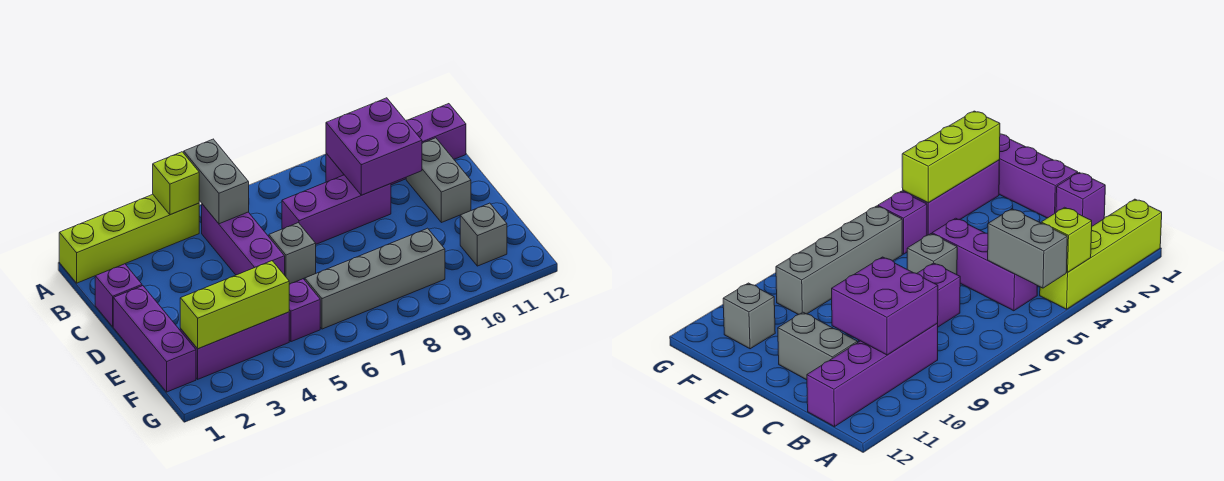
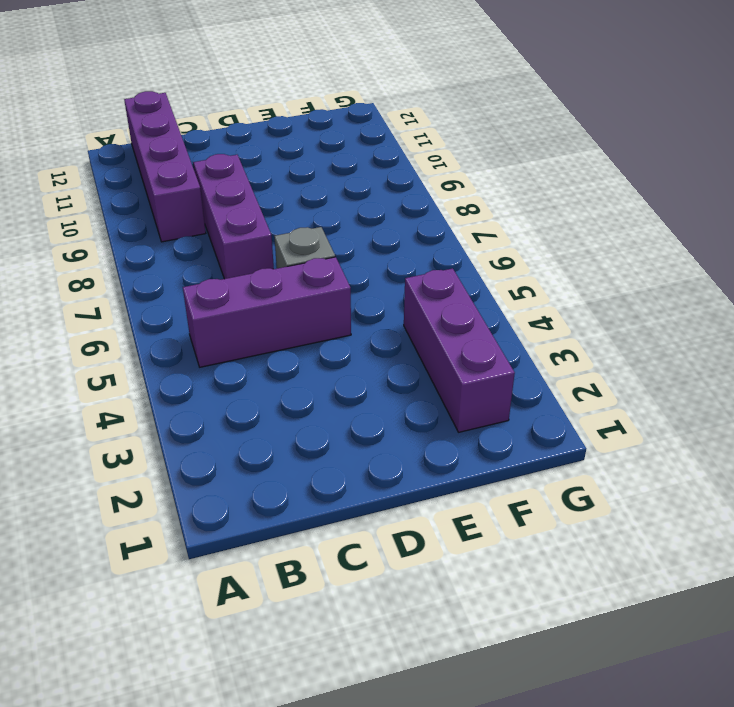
none -> lime brick A1:A4 level 1
none -> purple brick C1 level 1
none -> grey brick C11:D11 level 1

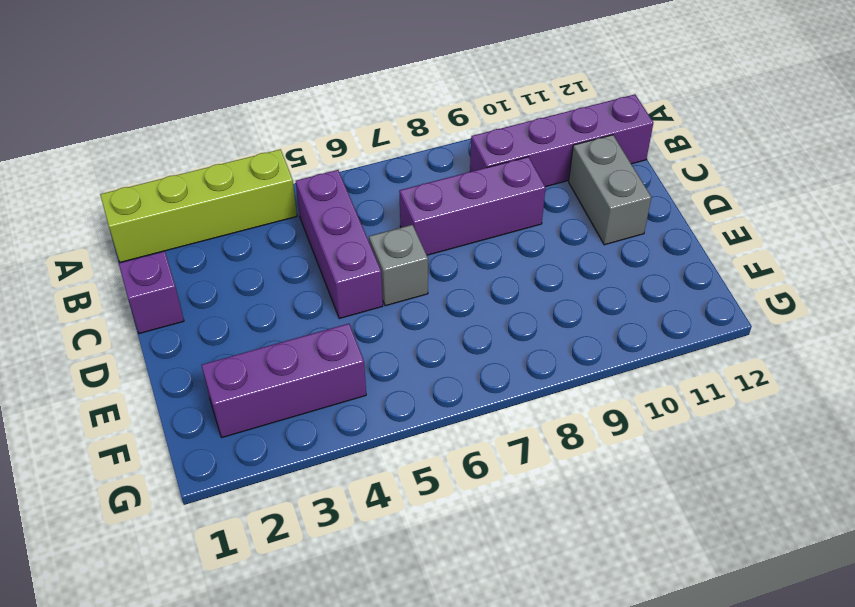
none -> purple brick D1:F1 level 1
none -> purple brick F5 level 1
none -> grey brick F6:F9 level 1

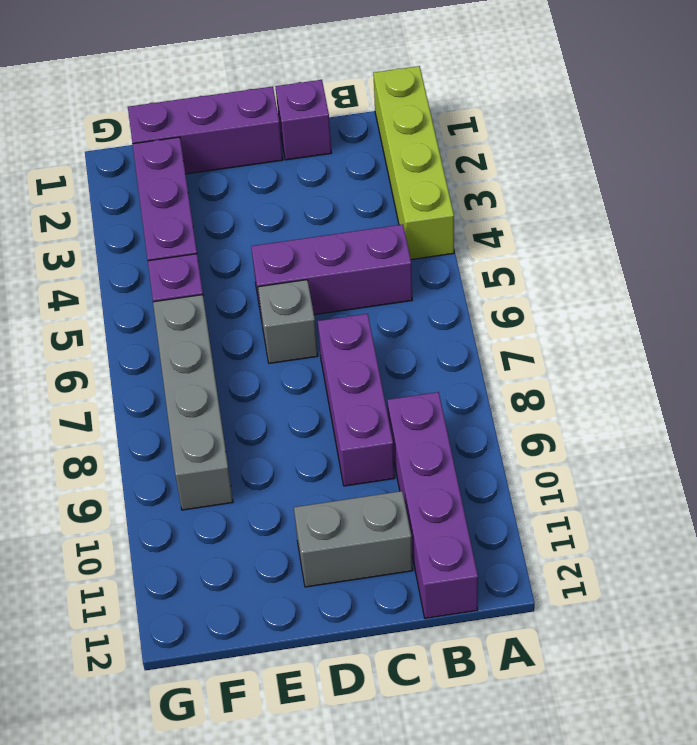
none -> grey brick F11 level 1
none -> lime brick A4 level 2
none -> grey brick A5:B5 level 2

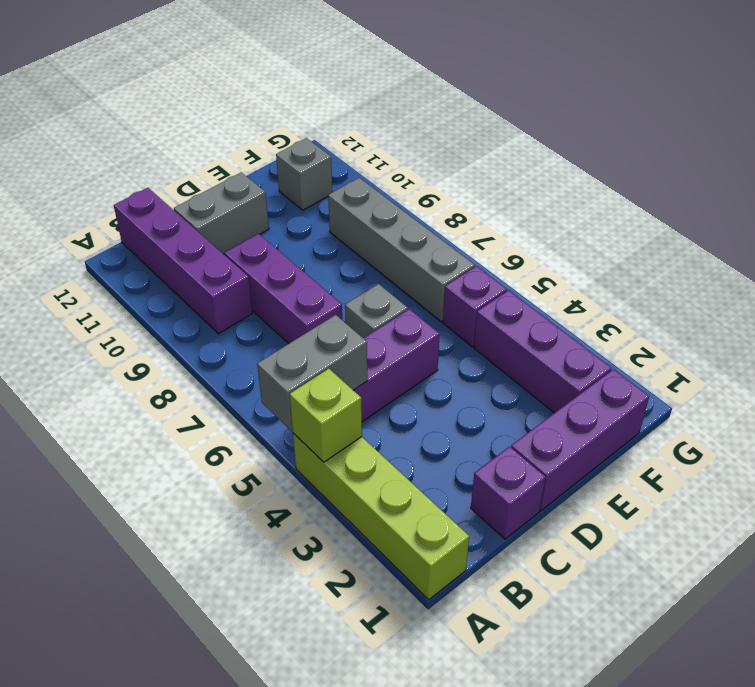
none -> purple brick B9:C10 level 2
none -> lime brick F2:F4 level 2

